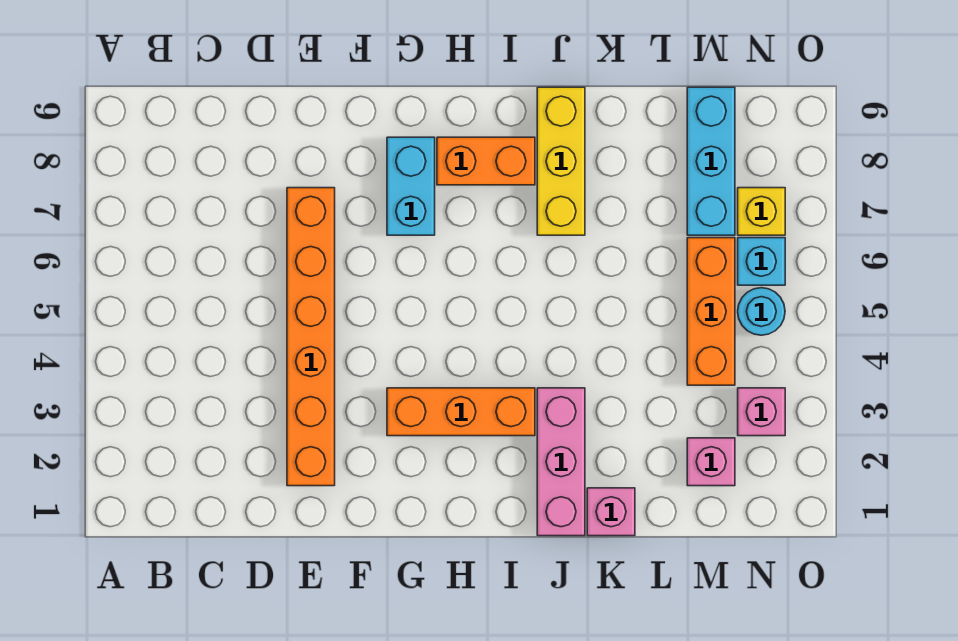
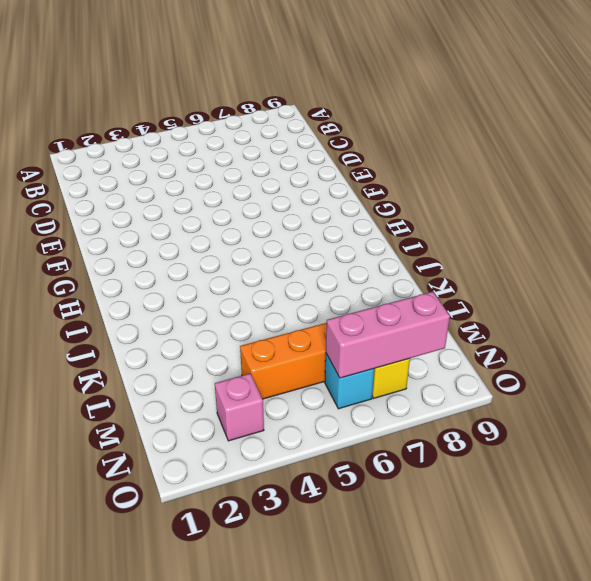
pink brick N6:N8 level 2 -> pink brick J1:J3 level 1
none -> orange brick E2:E7 level 1
none -> orange brick G3:I3 level 1
none -> cyan brick G7:G8 level 1

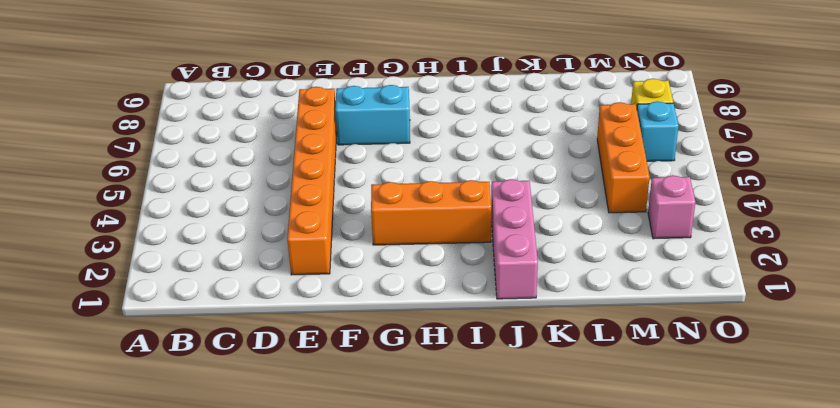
cyan brick F7:G7 level 1 -> cyan brick G7:G8 level 1
none -> orange brick H8:I8 level 1
none -> yellow brick J7:J9 level 1
none -> pink brick K1 level 1

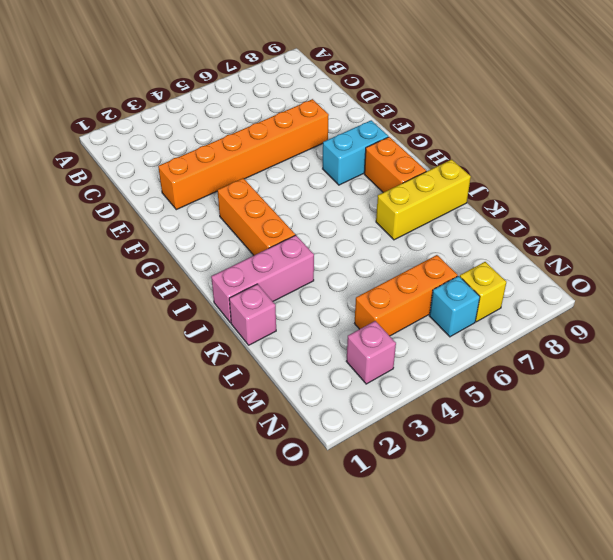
none -> pink brick M2 level 1
none -> cyan brick M7:M9 level 1
none -> cyan round brick N5 level 1

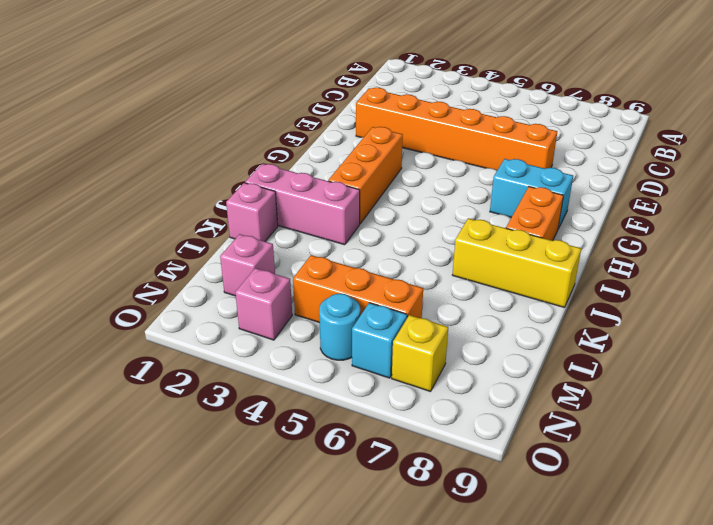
none -> cyan brick M7:M9 level 1

